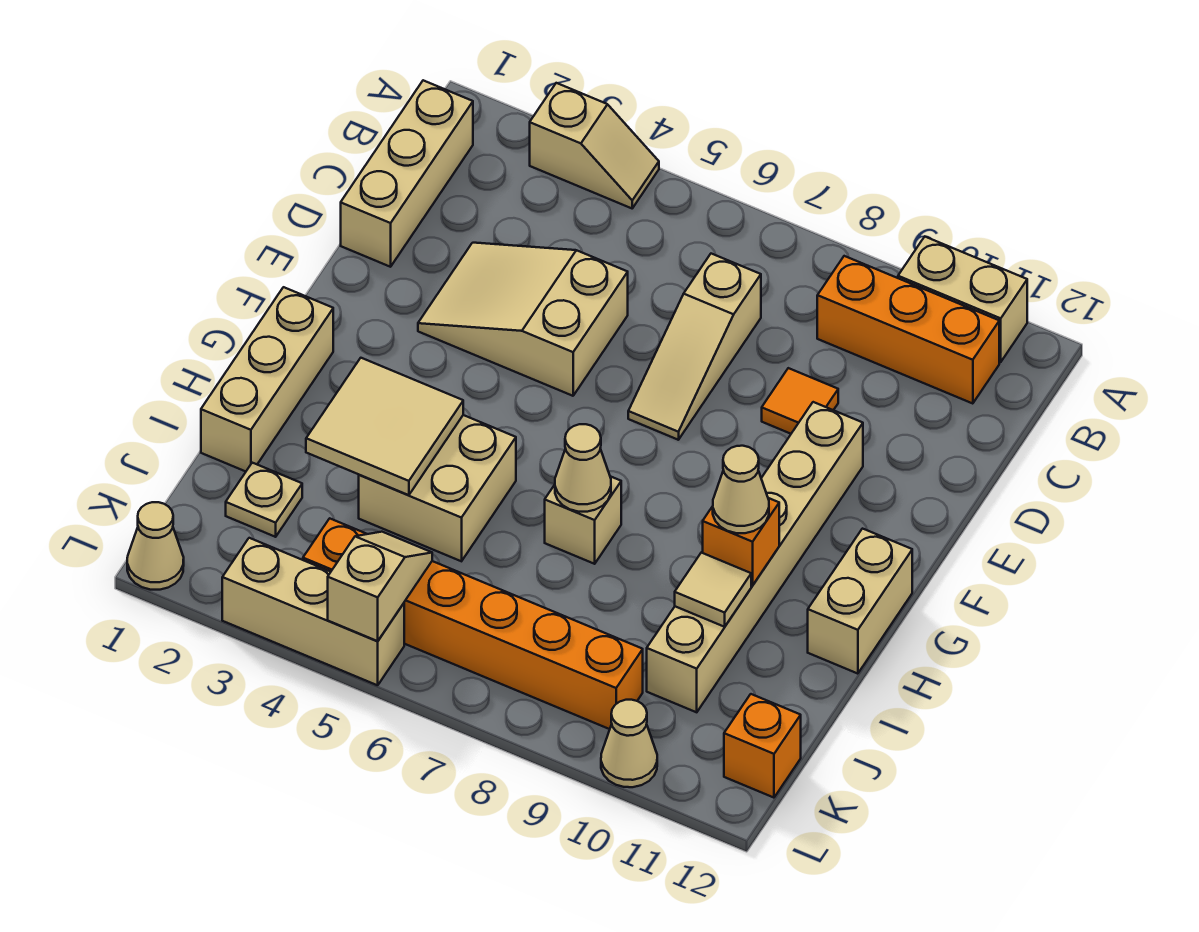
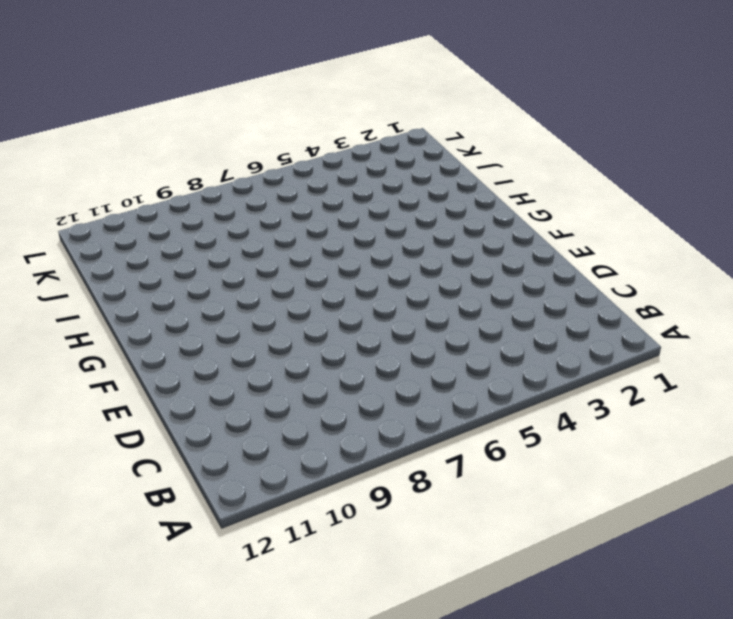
none -> tan slope A3:A4 level 1 top 3
none -> tan brick A10:A11 level 1
none -> tan brick B1:D1 level 1

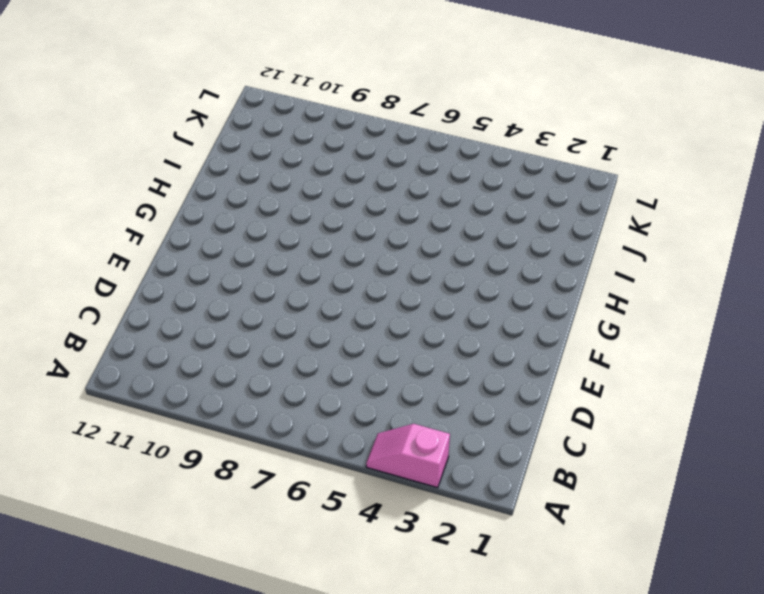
pink slope A3:A4 level 1 top 3 -> tan slope A3:A4 level 1 top 3
none -> tan brick A10:A11 level 1
none -> tan brick B1:D1 level 1
none -> orange brick B9:B11 level 1

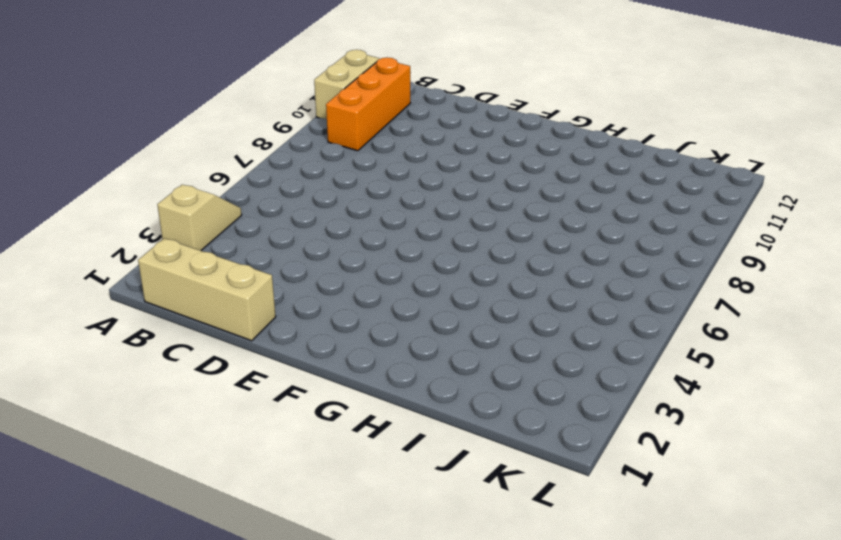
none -> tan slope C7:E7 level 1 top C
none -> tan slope D3:E5 level 1 top 5
none -> orange tile D9 level 1

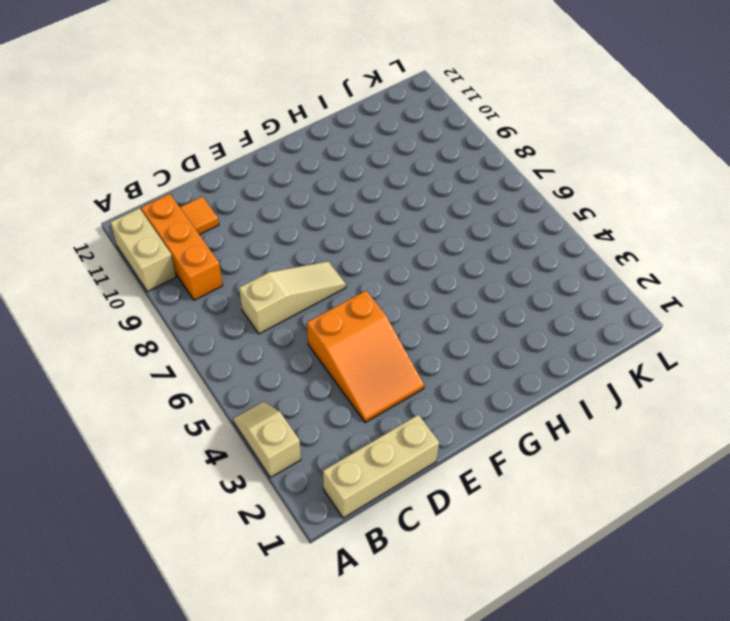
orange tile C11 level 1 -> orange tile D9 level 1
orange slope D3:E5 level 1 top 5 -> tan slope D3:E5 level 1 top 5
none -> tan brick E10:J10 level 1
none -> tan brick G1:I1 level 1
none -> tan brick G12:H12 level 1

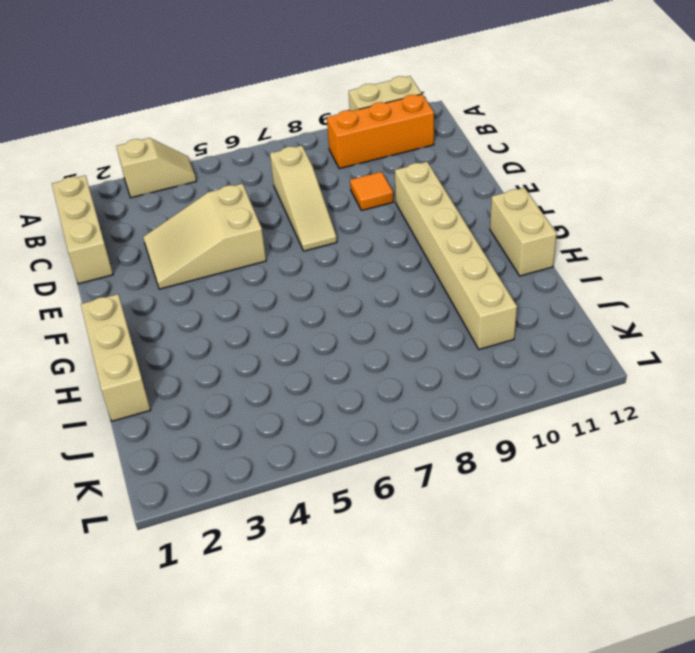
none -> tan brick H4:I5 level 1
none -> tan brick H7 level 1
none -> tan plate J2 level 1

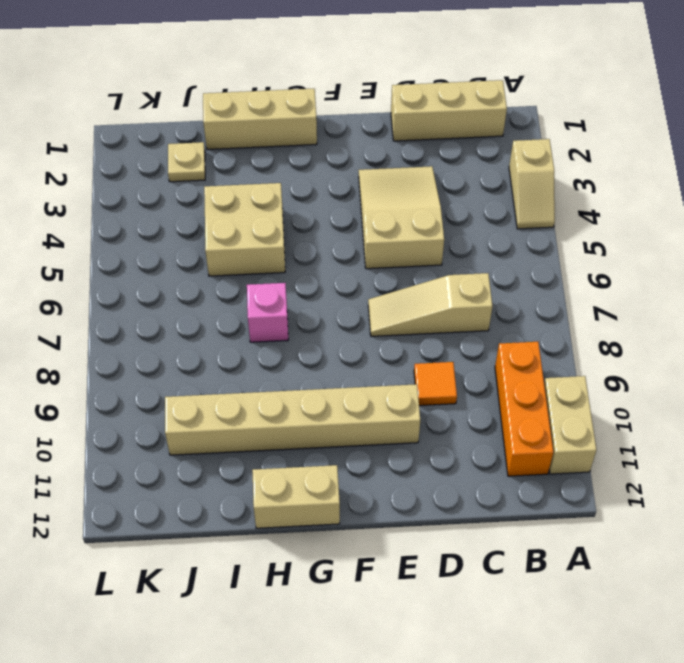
pink brick H7 level 1 -> tan brick H7 level 1
none -> orange brick K4:K9 level 1
none -> orange brick K12 level 1
none -> tan cone L1 level 1

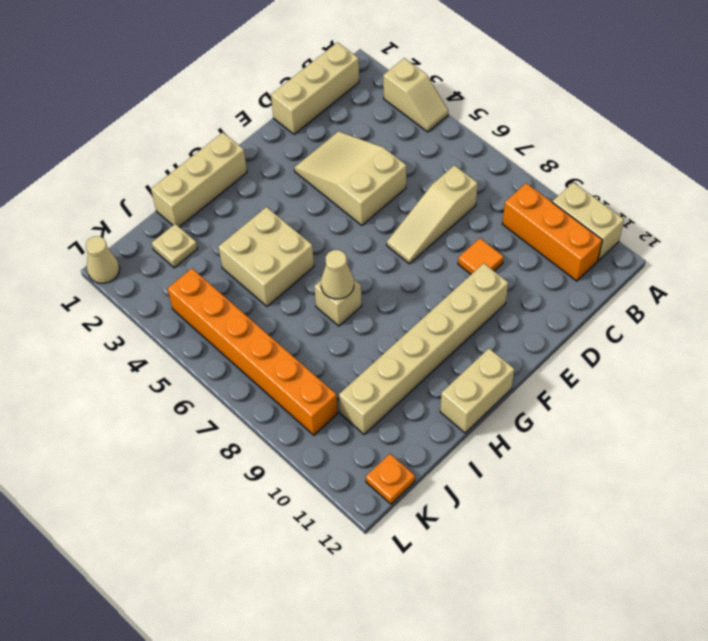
orange plate K12 level 1 -> orange brick K12 level 1
none -> tan brick L3:L5 level 1
none -> tan cone L10 level 1
none -> tan tile H3:I4 level 2

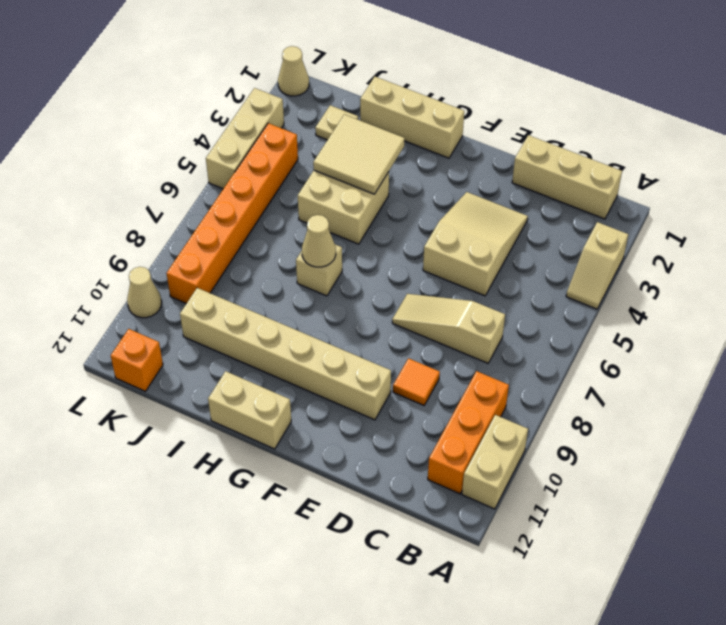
none -> orange brick H10 level 2
none -> tan tile I10 level 2
none -> tan slope K5:L5 level 2 top L

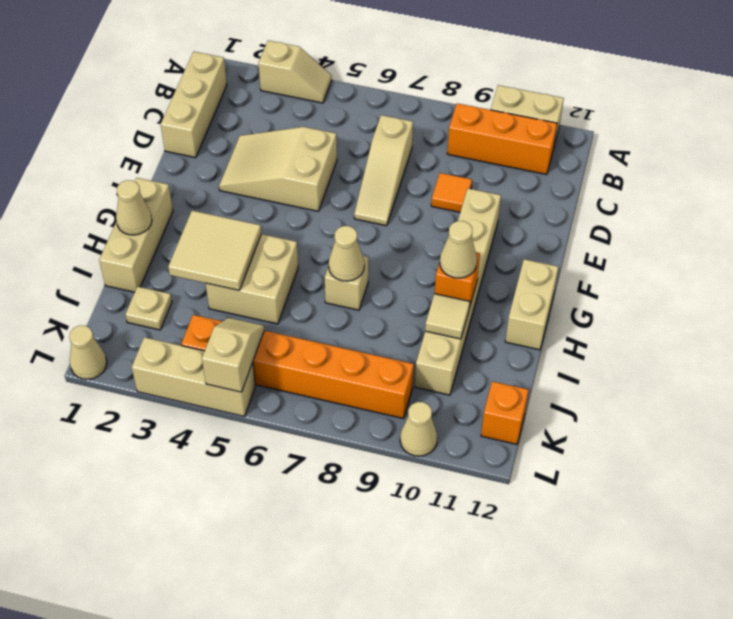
tan cone H1 level 2 -> none

